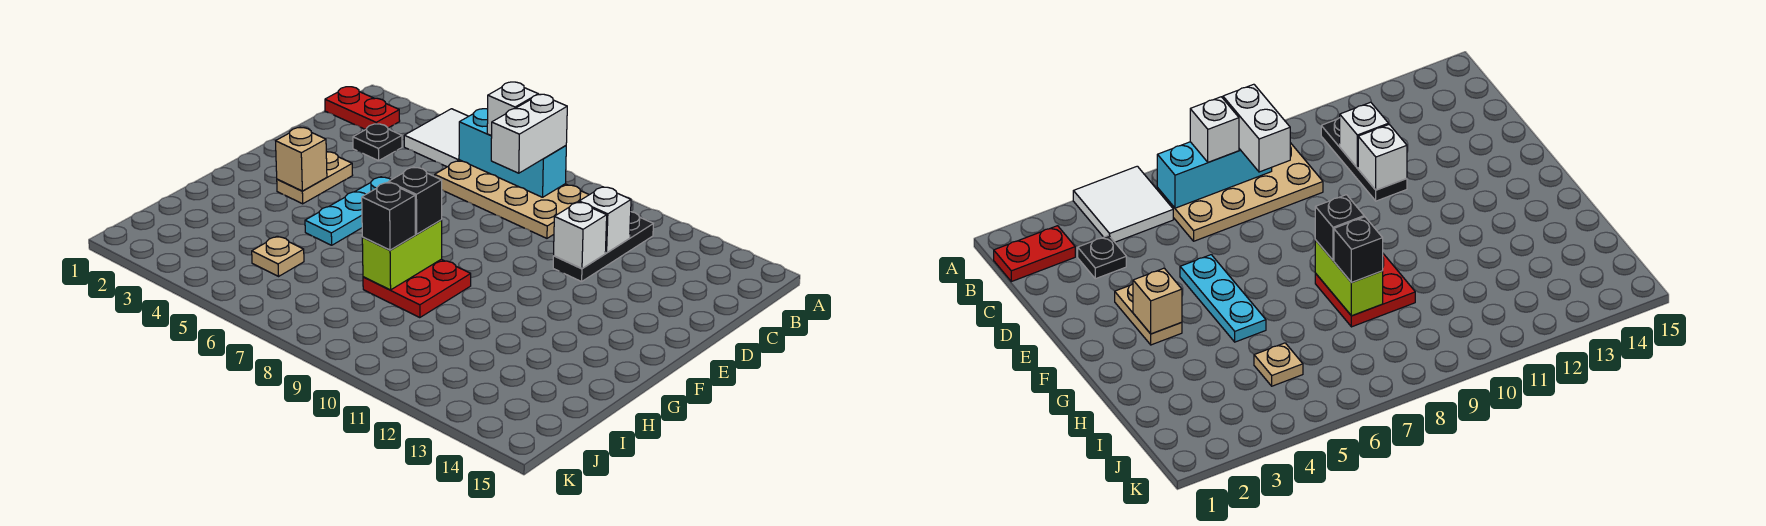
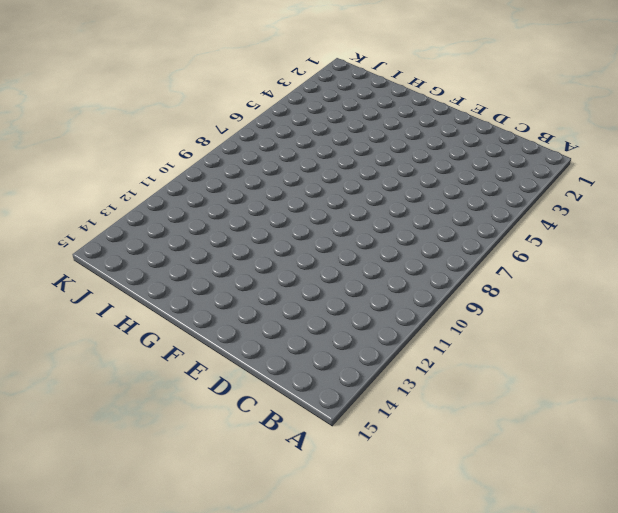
none -> white tile A4:B5 level 1
none -> red plate B1:B2 level 1
none -> tan plate B6:C9 level 1

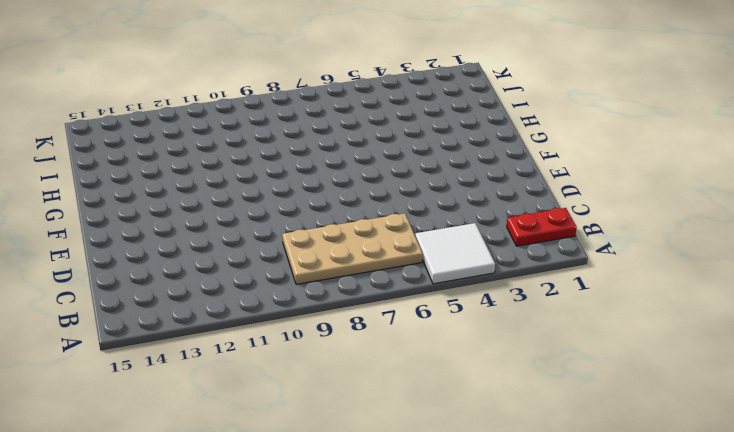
none -> black plate B11:D11 level 1
none -> black plate C3 level 1
none -> tan plate E3:F3 level 1

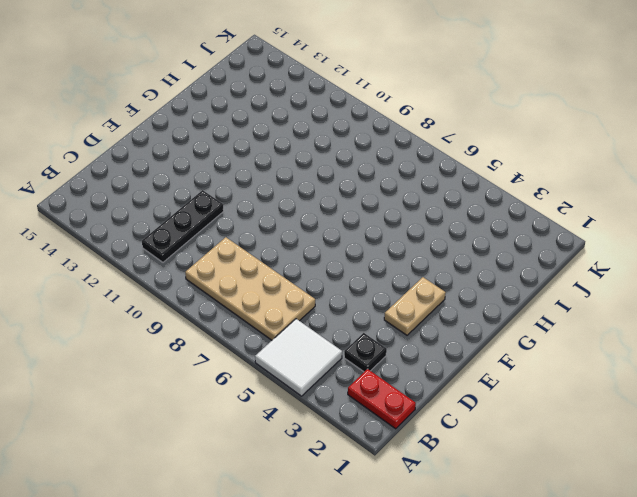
none -> cyan plate E5:G5 level 1
none -> red plate G8:H9 level 1
none -> tan plate I5 level 1

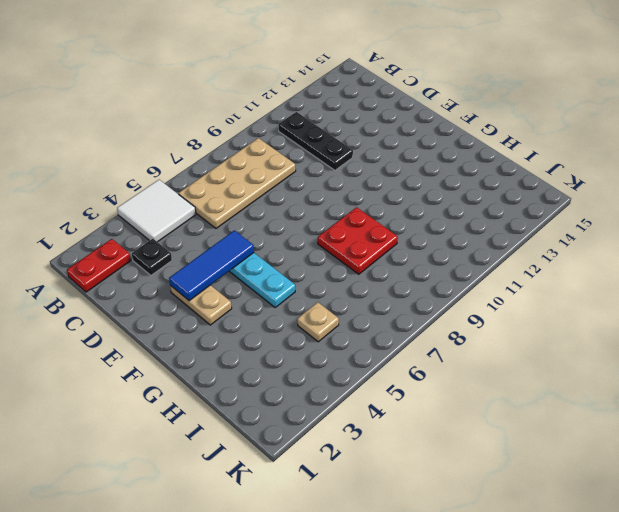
blue tile E3:E5 level 2 -> none
none -> cyan brick B6:B8 level 2
none -> white brick C11 level 2
none -> white brick D11 level 2

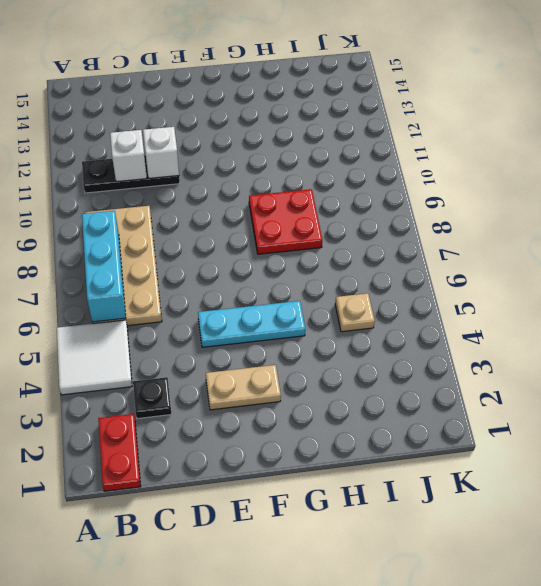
none -> tan brick F3 level 2
none -> lime brick G8:H8 level 2
none -> white brick B7 level 3

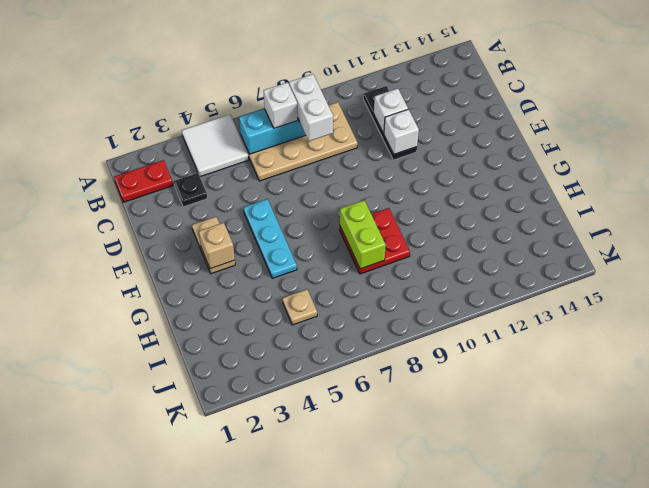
none -> black brick G8 level 3
none -> black brick H8 level 3

